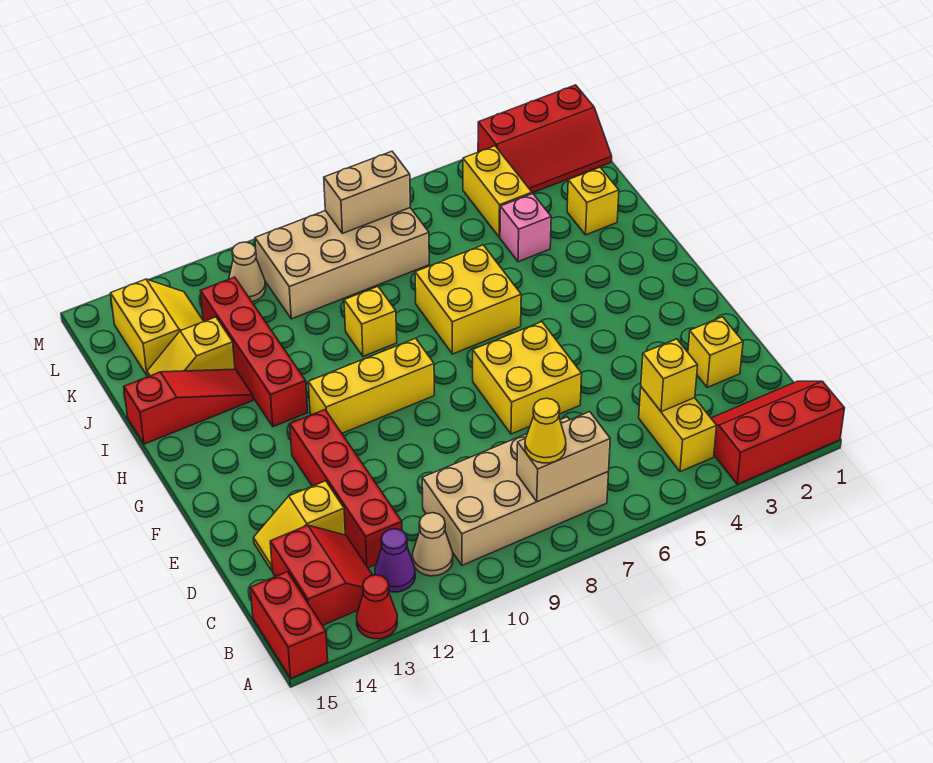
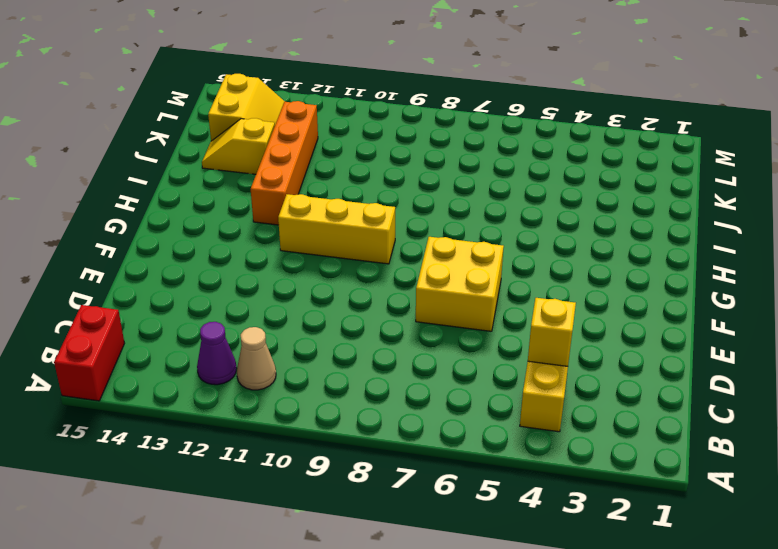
orange brick H12:K12 level 1 -> red brick H12:K12 level 1
none -> red slope A1:B3 level 1 top A
none -> red cone A13 level 1
none -> tan brick B7:C10 level 1

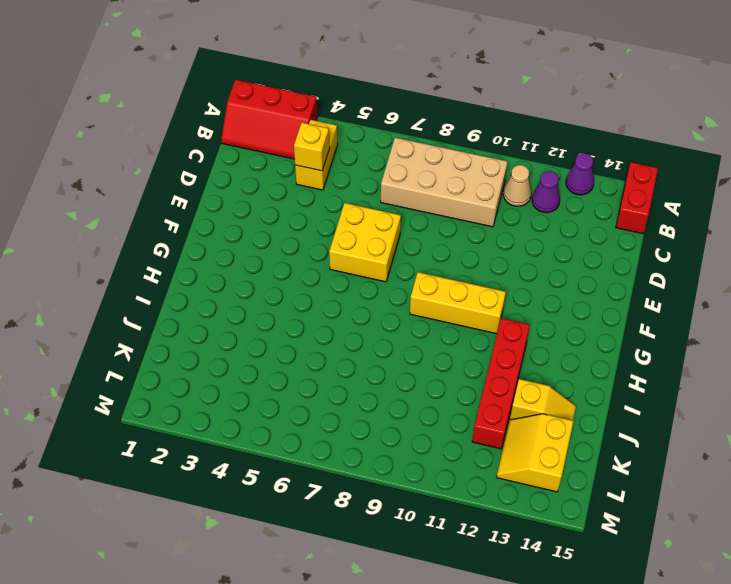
purple cone A13 level 1 -> red cone A13 level 1
none -> red slope B13:C14 level 1 top 14
none -> red brick C12:F12 level 1
none -> yellow brick D2 level 1

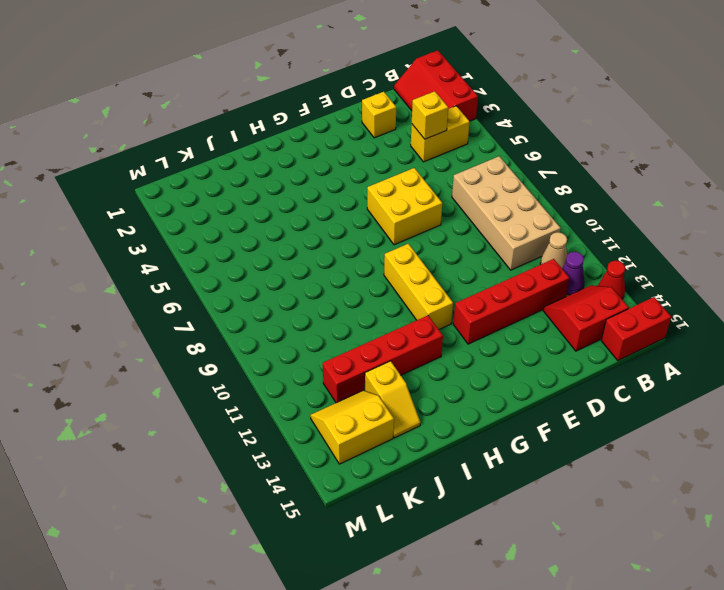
none -> yellow slope D13:D14 level 1 top 13
none -> yellow brick H6:I7 level 1
none -> yellow brick I9 level 1

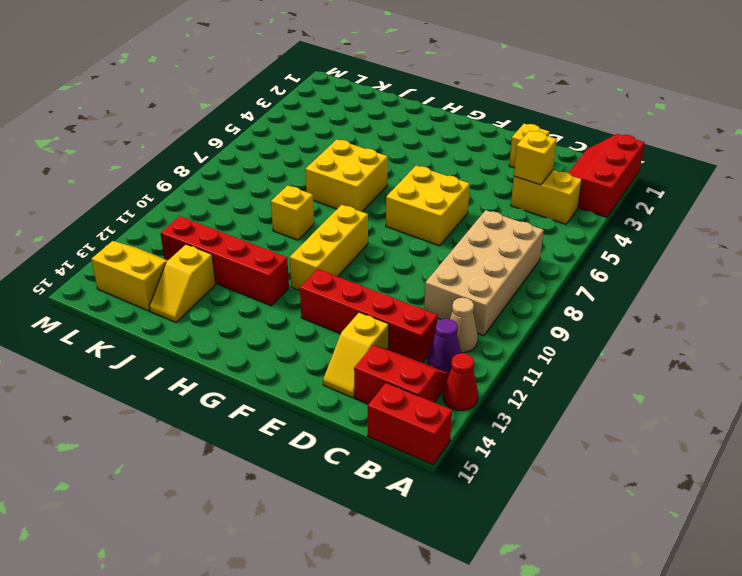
none -> red slope I13:I15 level 1 top 15
none -> yellow brick J2 level 1
none -> pink brick J4 level 1

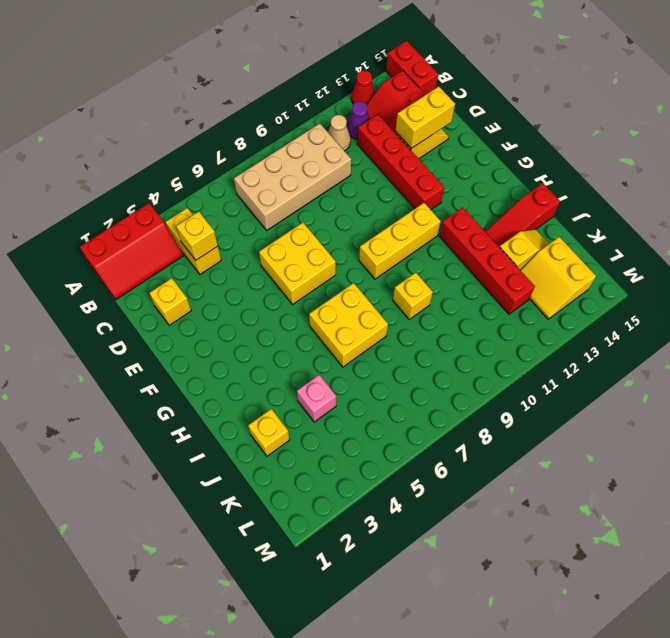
yellow brick D13:D14 level 2 -> yellow brick K4:L4 level 1
none -> tan brick K7:L10 level 1
none -> red slope L1:M3 level 1 top M
none -> tan cone L11 level 1

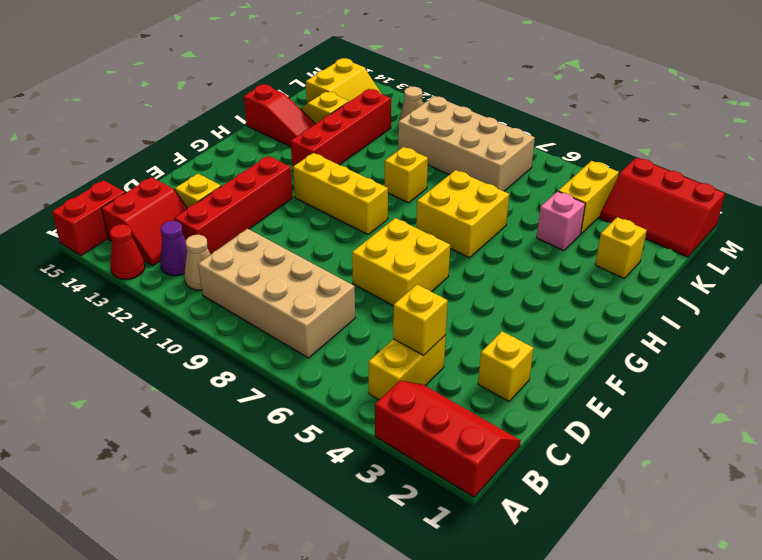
none -> tan brick B7:B8 level 2
none -> tan brick L7:L8 level 2
none -> yellow cone B8 level 3

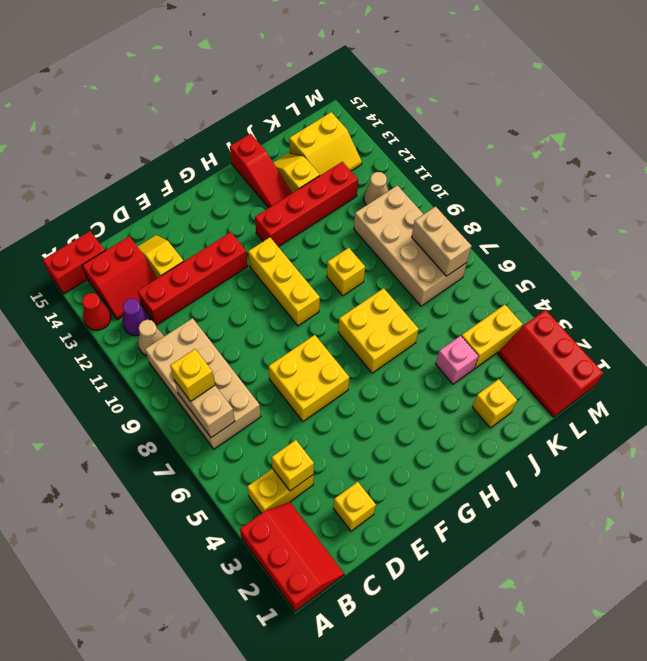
yellow brick B8 level 3 -> yellow cone B8 level 3

